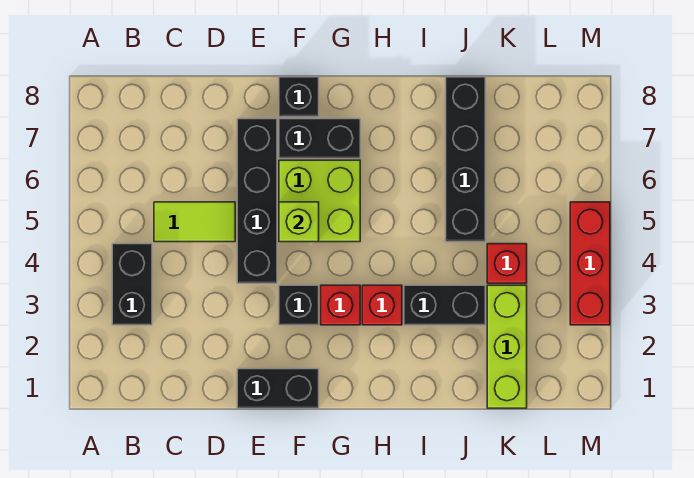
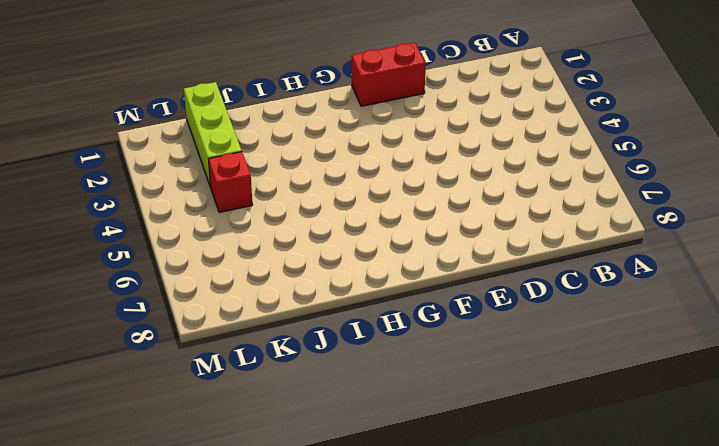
red brick E1:F1 level 1 -> black brick E1:F1 level 1
none -> black brick B3:B4 level 1
none -> lime tile C5:D5 level 1
none -> black brick E4:E7 level 1

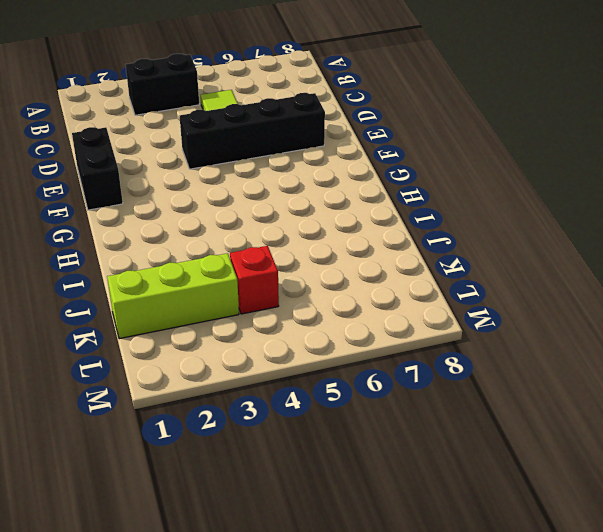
none -> black brick F3 level 1
none -> lime brick F5:G6 level 1
none -> black brick F7:G7 level 1

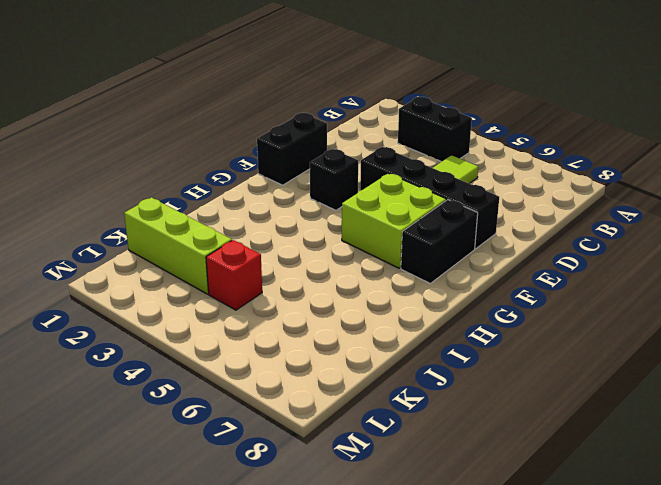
none -> black brick F8 level 1
none -> red brick G3 level 1
none -> red brick H3 level 1

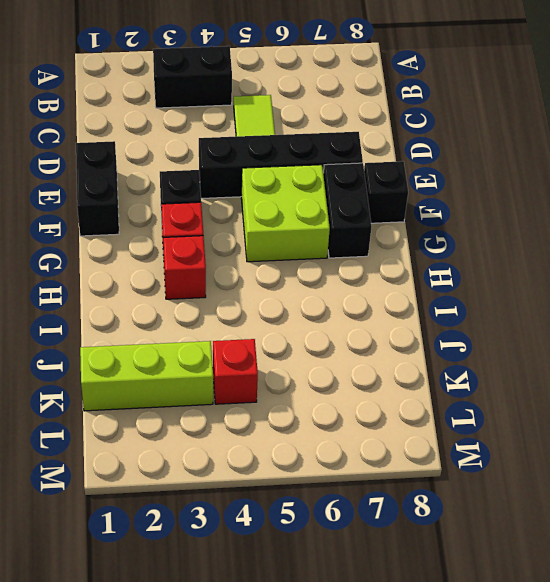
none -> black brick I3:J3 level 1
none -> black brick J5:J8 level 1
none -> red brick M3:M5 level 1

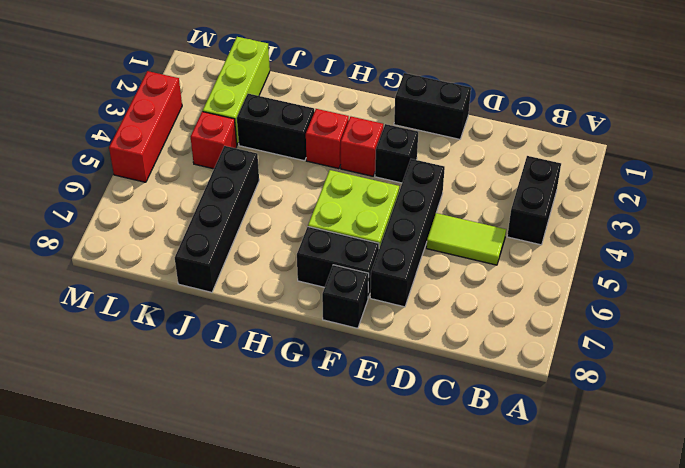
none -> lime brick F5 level 2

